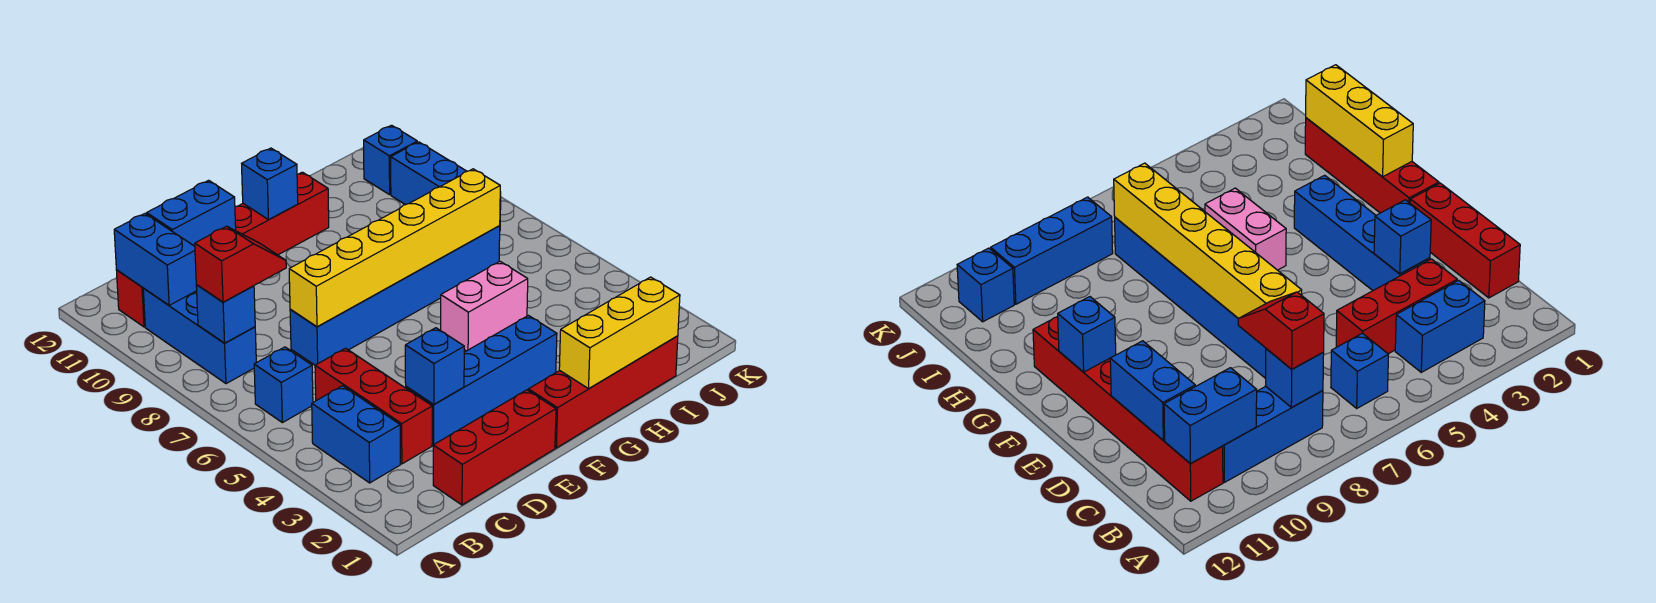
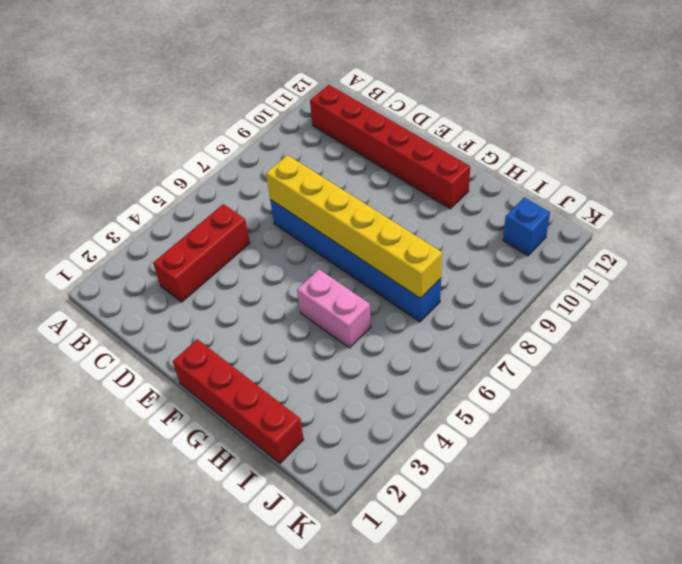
none -> blue brick B3:B4 level 1
none -> blue brick B6 level 1
none -> blue brick B8:B10 level 1

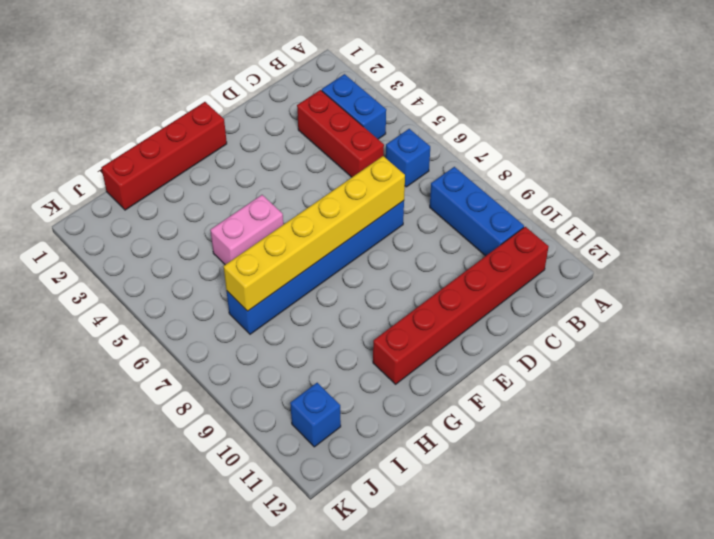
none -> red brick C1:E1 level 1
none -> blue brick D3:G3 level 1
none -> blue brick J8:J10 level 1

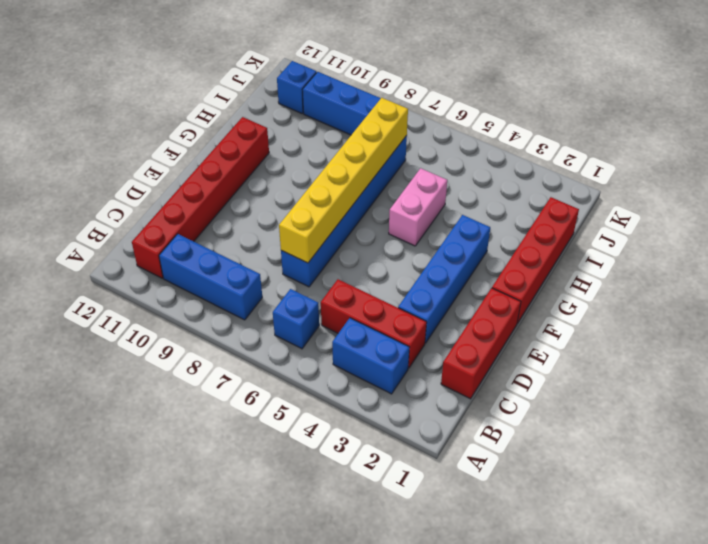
none -> blue brick B8 level 2
none -> blue brick B10:B11 level 2
none -> blue brick C11:D11 level 2

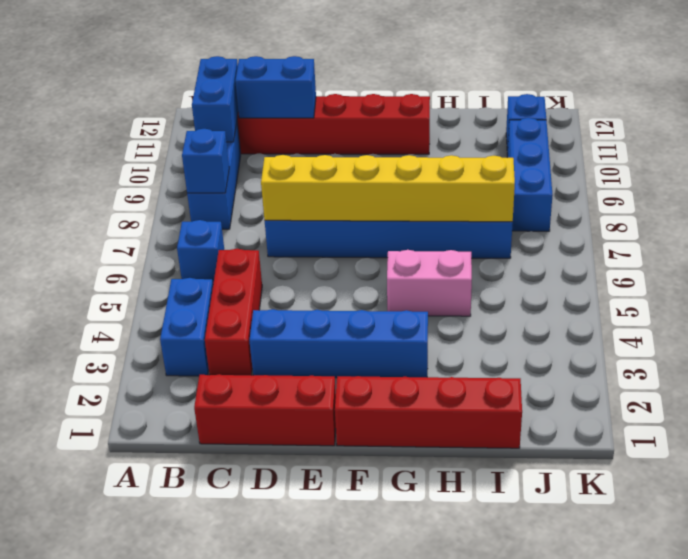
none -> blue brick D3 level 2
none -> blue brick F11 level 2
none -> yellow brick G1:I1 level 2

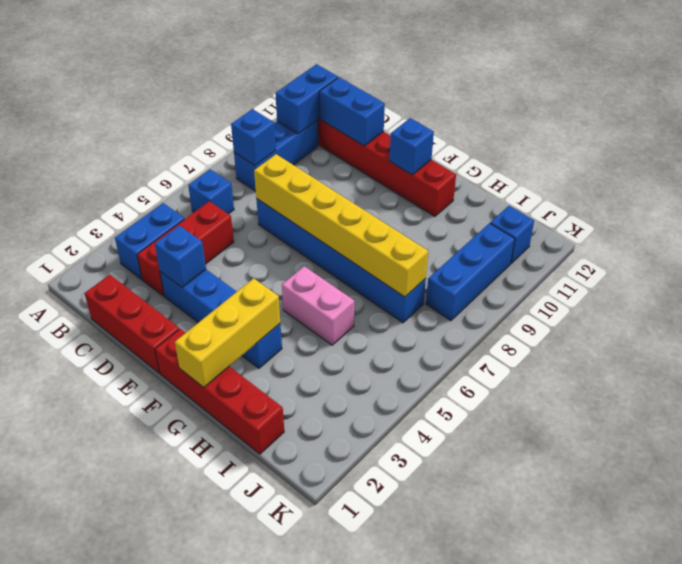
yellow brick G1:G3 level 2 -> yellow brick G1:I1 level 2
none -> red slope B8:C8 level 3 top B

